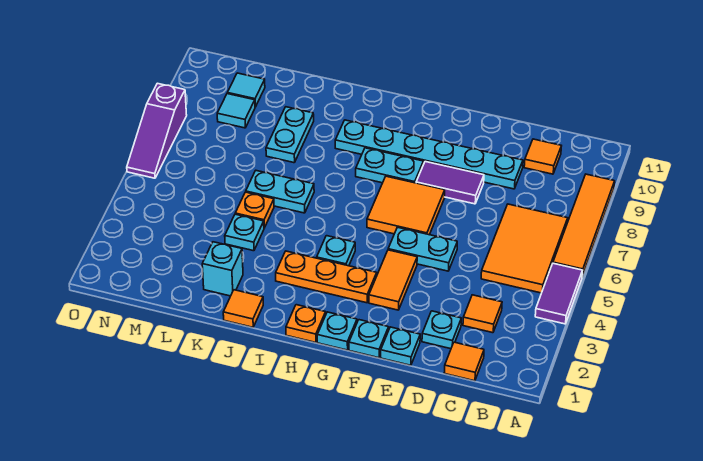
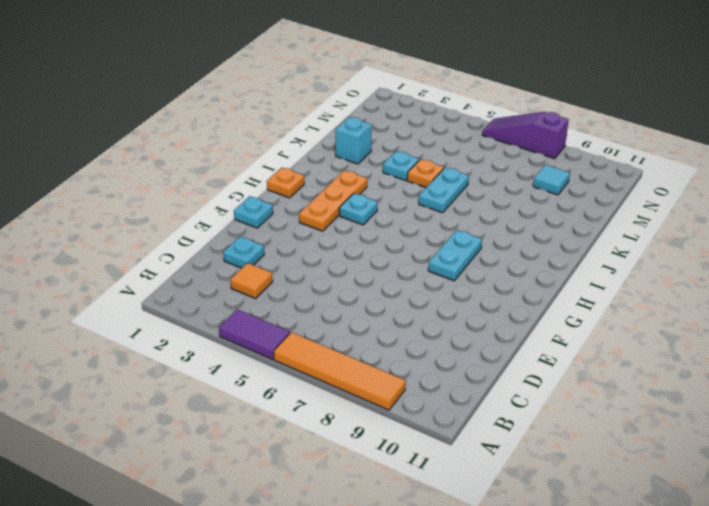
none -> orange tile B5:C7 level 1
none -> orange tile C1 level 1
none -> orange tile C10 level 1

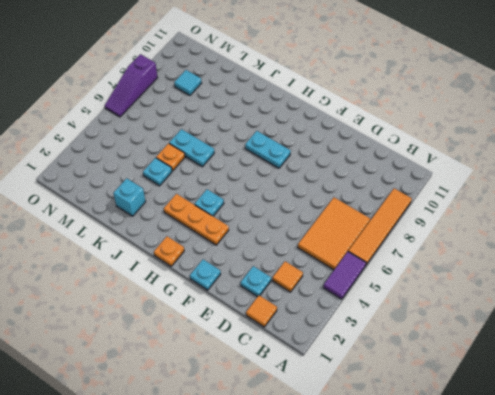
none -> orange tile C10 level 1
none -> cyan plate D9:I9 level 1
none -> cyan plate E1 level 1

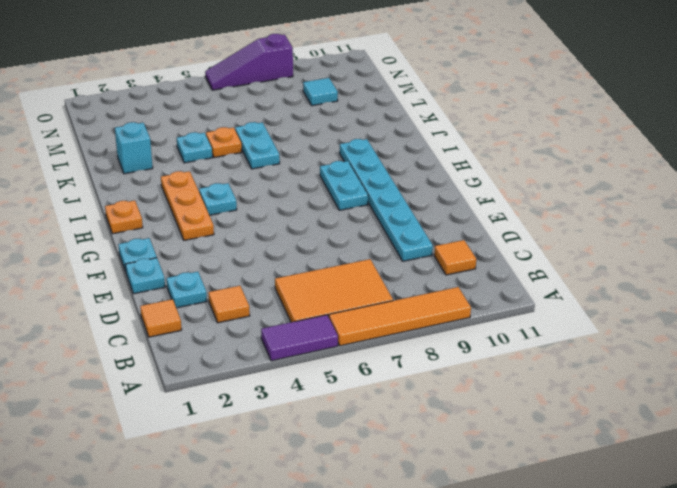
none -> cyan plate E5:F5 level 1
none -> purple tile E8:F8 level 1
none -> orange tile F3:F4 level 1

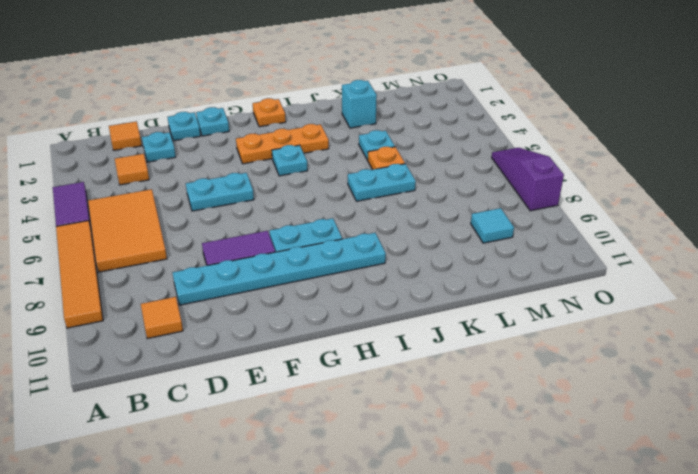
none -> orange tile F3:F4 level 1
none -> orange tile F6:G7 level 1
none -> cyan plate G1 level 1

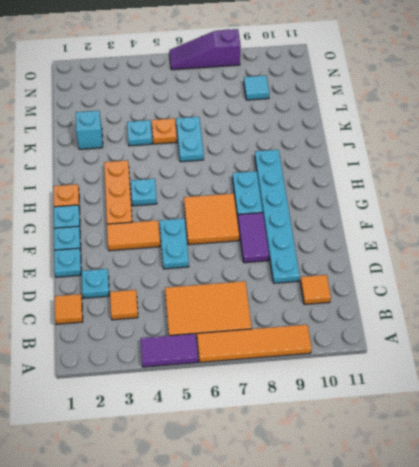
none -> orange tile J1 level 1
none -> cyan plate K8:K9 level 1
none -> cyan tile M10 level 1

